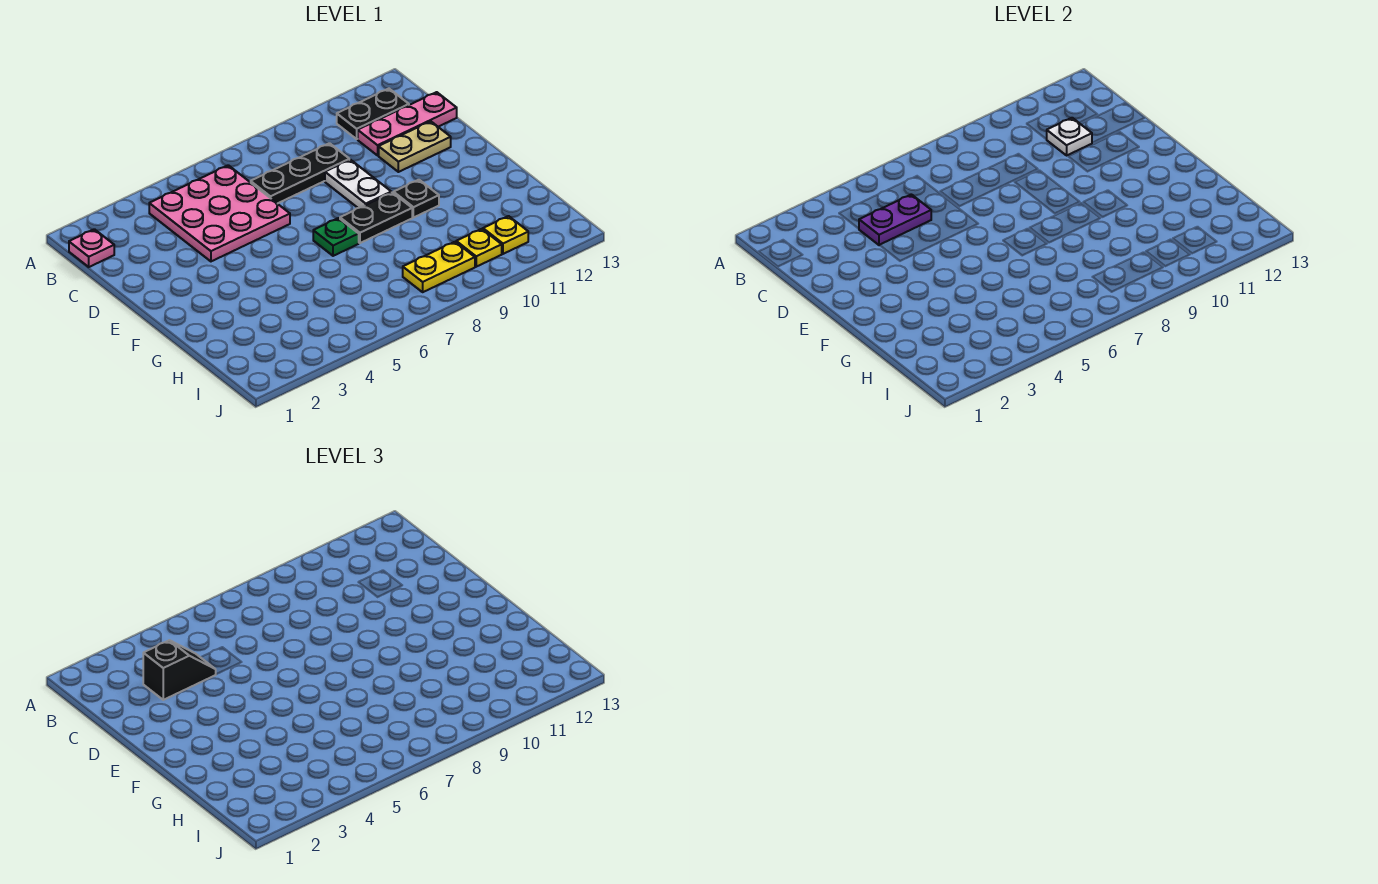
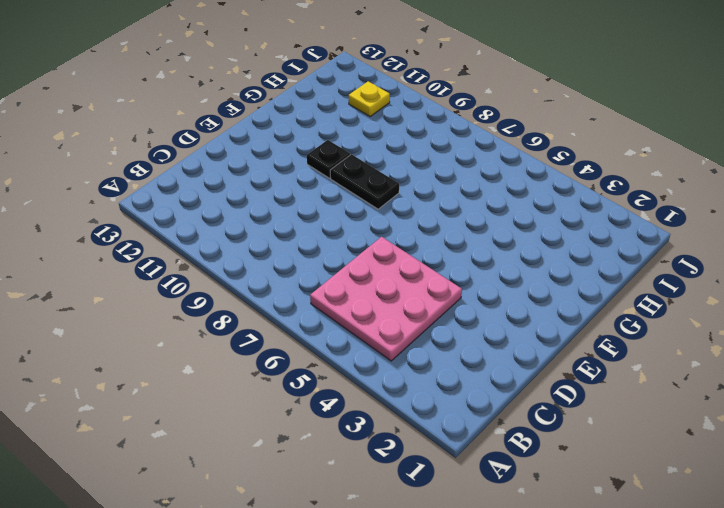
none -> pink plate B1 level 1
none -> black plate B11:B12 level 1
none -> black plate C7:C9 level 1

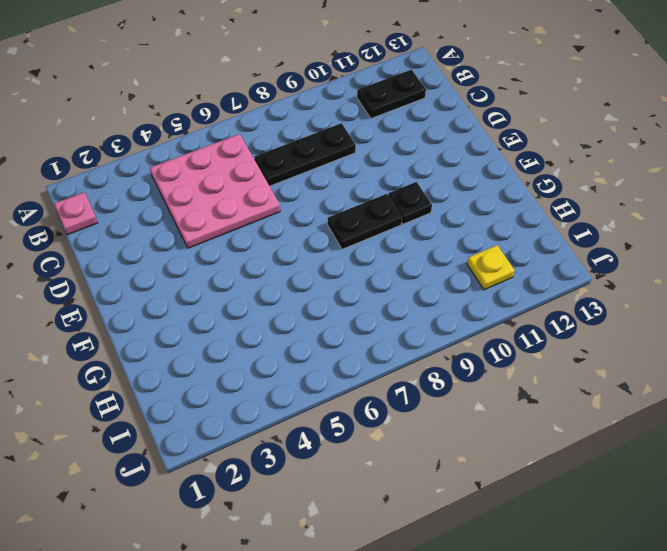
none -> pink plate C11:C13 level 1
none -> white plate D9:E9 level 1
none -> tan plate D11:D12 level 1

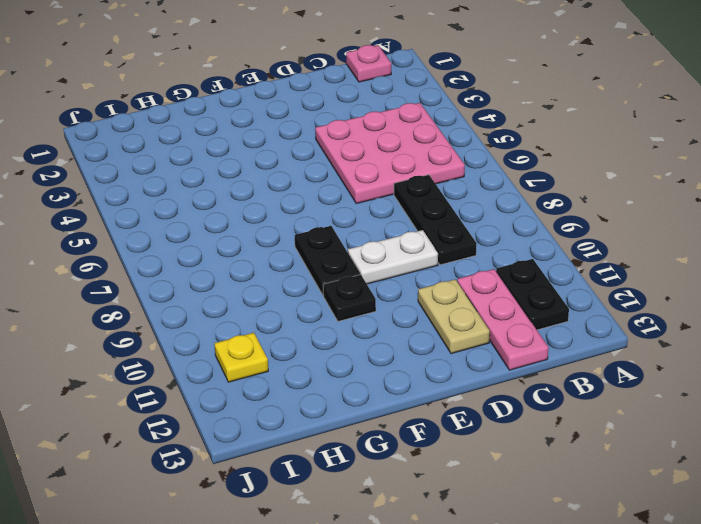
none -> green plate F7 level 1
none -> yellow plate I8:I9 level 1
none -> yellow plate I10 level 1

